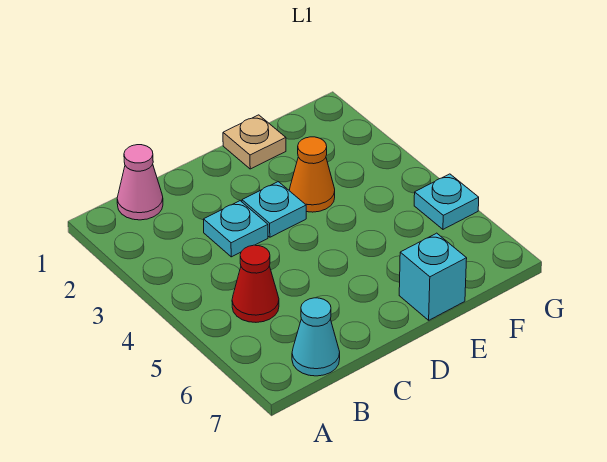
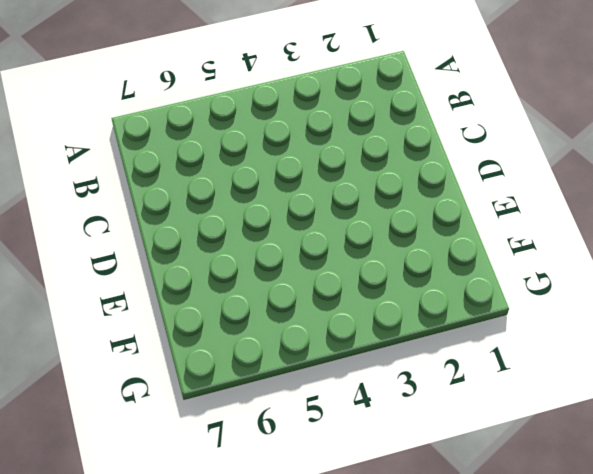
none -> pink cone B1 level 1
none -> red cone B5 level 1

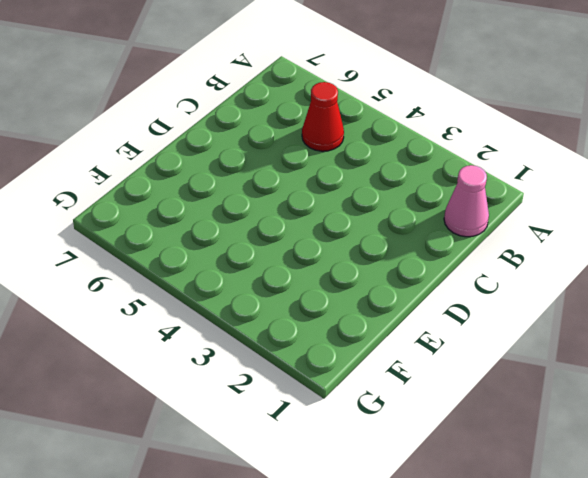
none -> cyan cone B7 level 1
none -> cyan plate C3 level 1

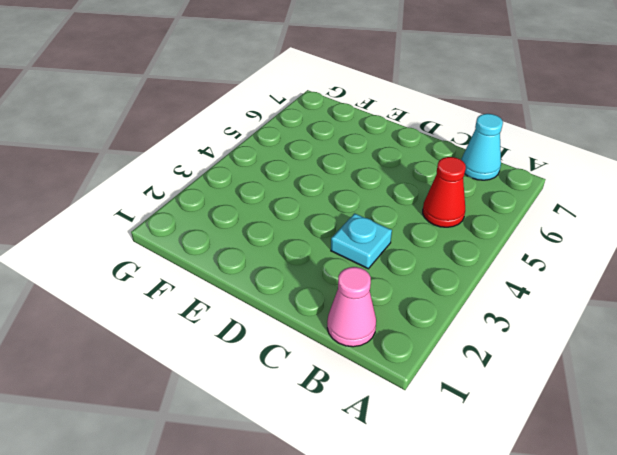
none -> cyan plate D3 level 1
none -> tan plate E1 level 1

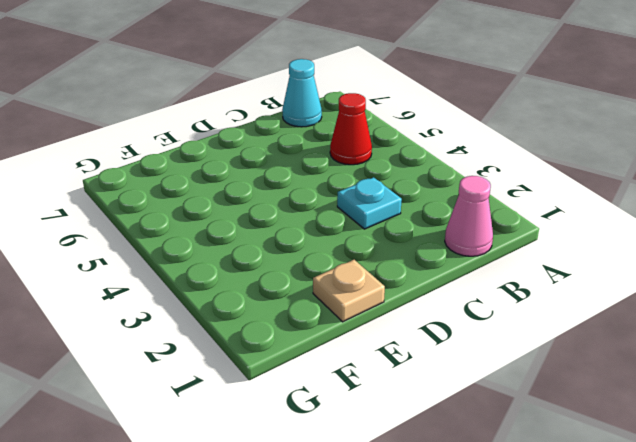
none -> cyan plate D3 level 1
none -> orange cone E3 level 1

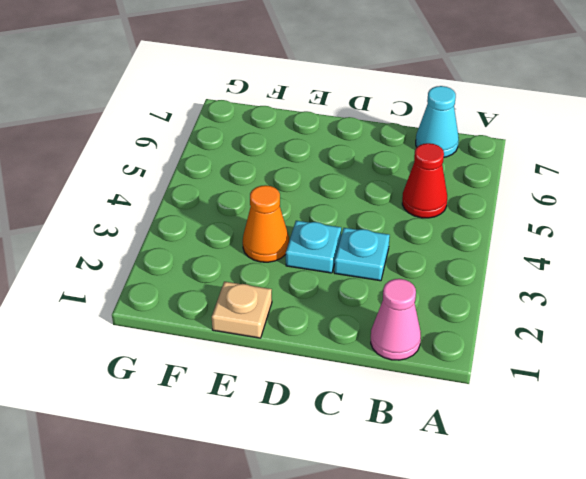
none -> cyan brick E7 level 1
none -> cyan plate G5 level 1

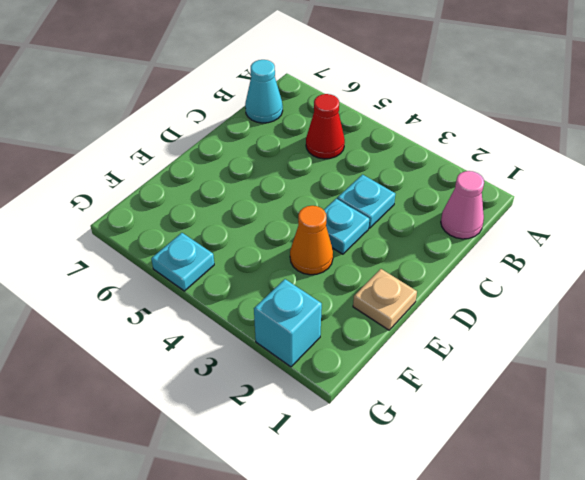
cyan brick G2 level 1 -> cyan brick E7 level 1

